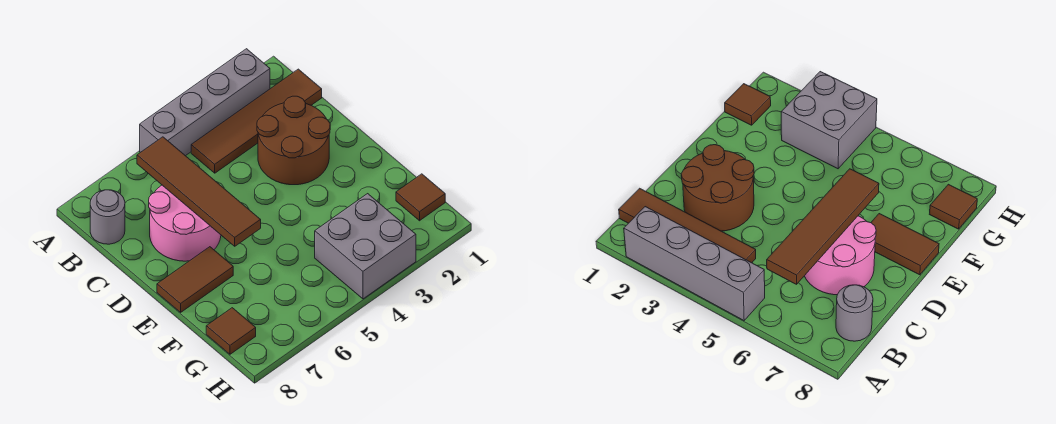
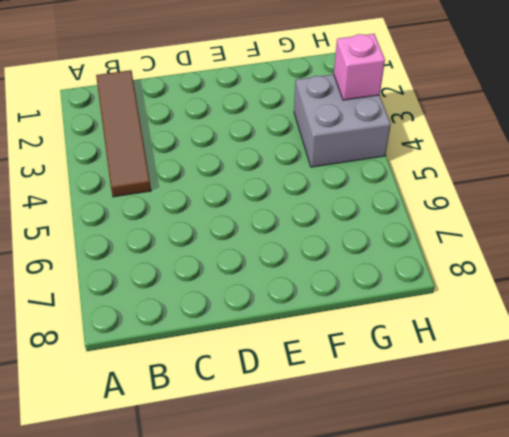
pink brick H3 level 2 -> none
none -> grey brick A2:A5 level 1
none -> grey round brick B8 level 1

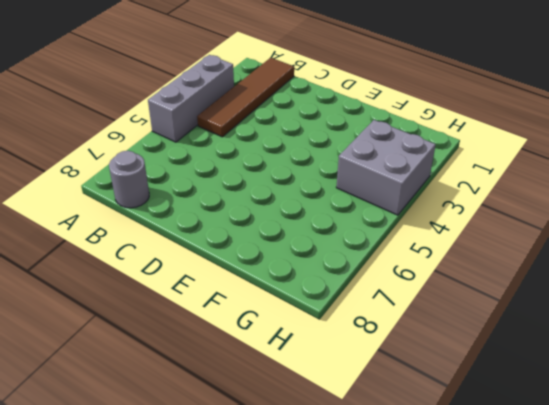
grey brick A3:A5 level 1 -> grey brick A2:A5 level 1
none -> brown round brick C2:D3 level 1
none -> pink round brick C6:D7 level 1

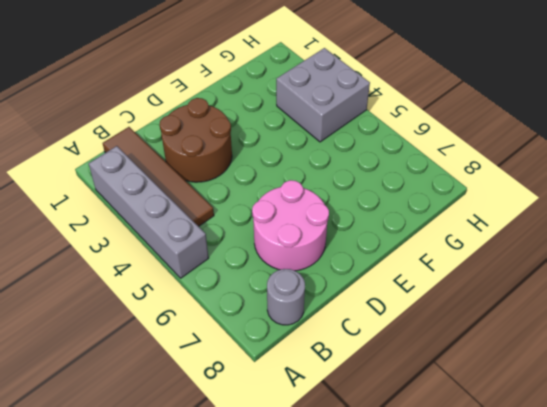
none -> brown tile E7:E8 level 1
none -> brown tile G1 level 1

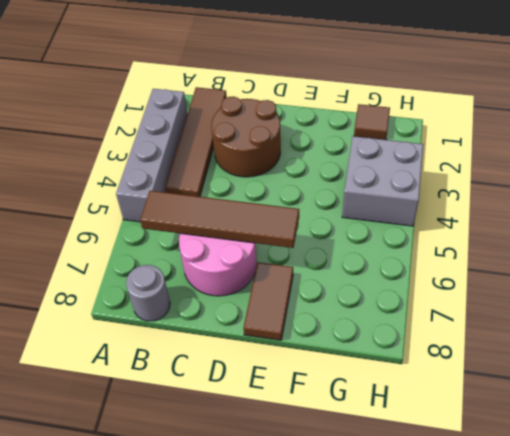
none -> brown tile G8 level 1

